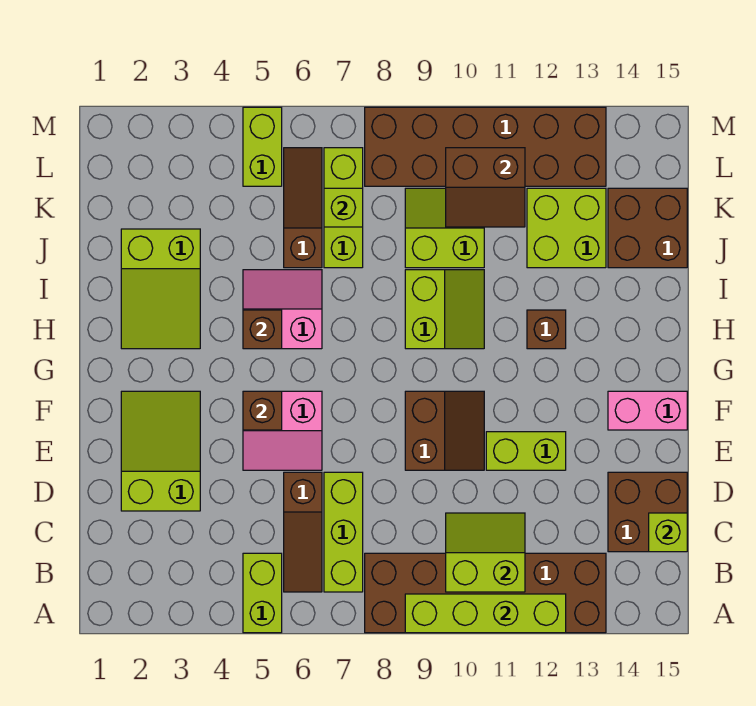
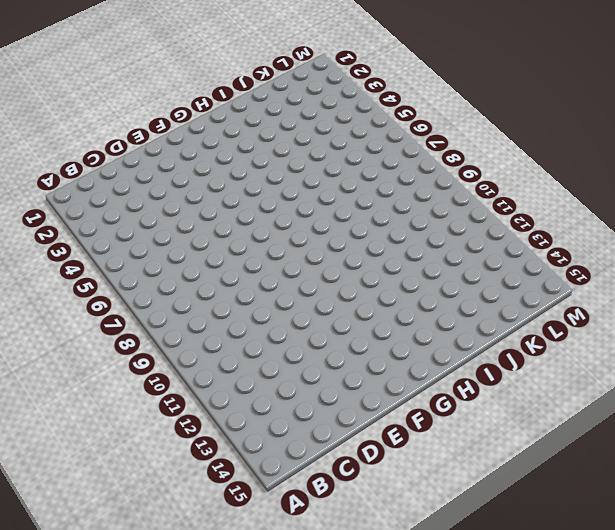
none -> lime brick A5:B5 level 1
none -> brown brick A8:B13 level 1
none -> brown slope B6:D6 level 1 top D

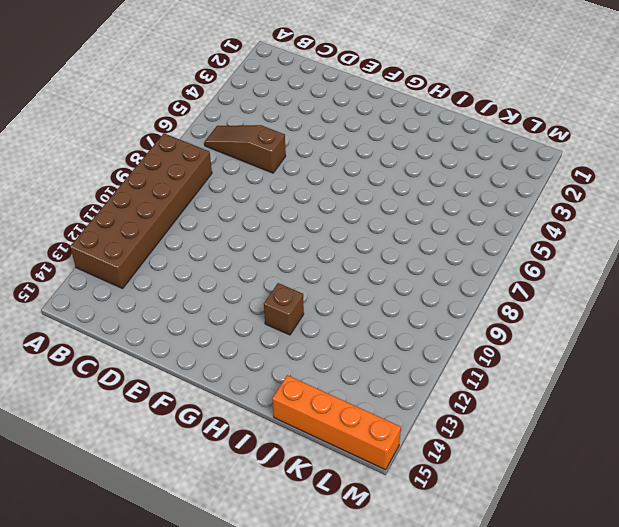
orange brick J15:M15 level 1 -> brown brick J14:K15 level 1
none -> lime brick A5:B5 level 1
none -> lime brick B7:D7 level 1
none -> brown brick C14:D15 level 1

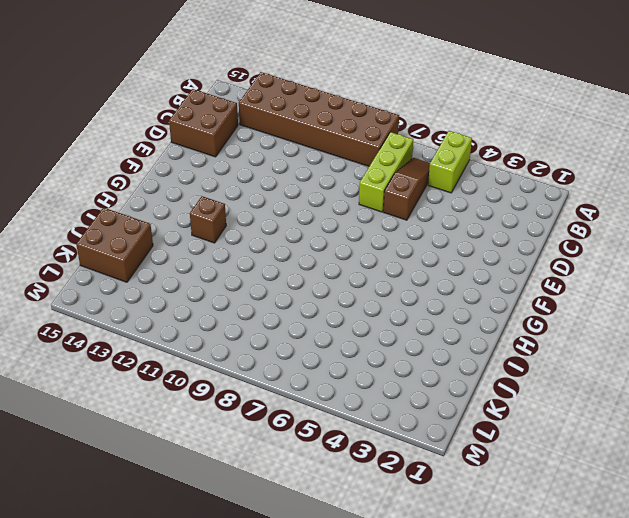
none -> lime slope D2:F3 level 1 top D
none -> pink slope E5:F6 level 1 top F
none -> brown slope E9:F10 level 1 top 9

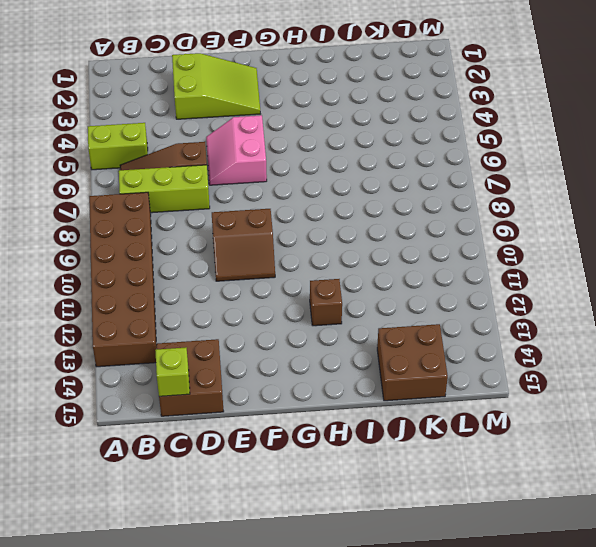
none -> lime brick E11:E12 level 1
none -> pink brick F14:F15 level 1
none -> lime slope H2:J3 level 1 top J

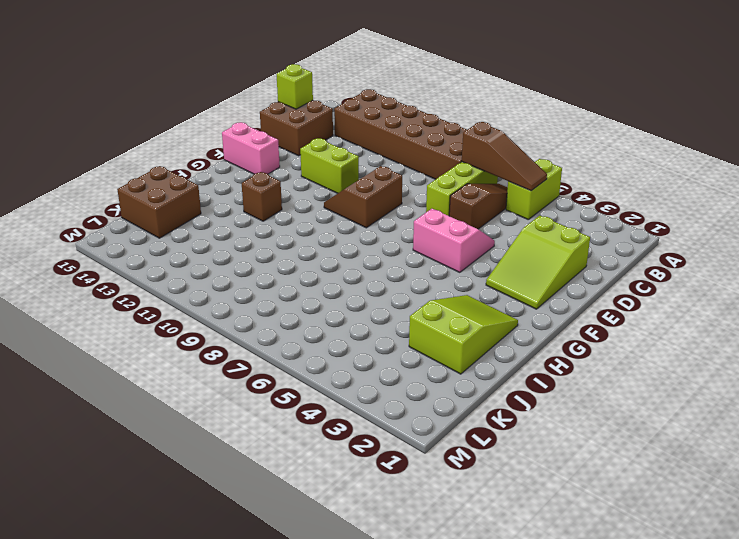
brown slope B5:B7 level 2 top 7 -> brown slope J6:L6 level 1 top J
none -> pink slope H5:I6 level 1 top H
none -> lime slope H9:I10 level 1 top 9
none -> lime brick J7:L7 level 1

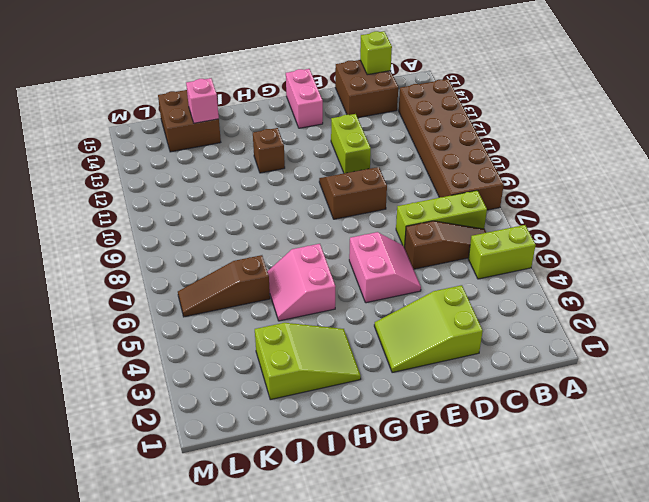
pink brick J14 level 2 -> none
none -> lime slope H9:I10 level 1 top 9
none -> lime brick J7:L7 level 1
none -> lime slope J9:K10 level 1 top J

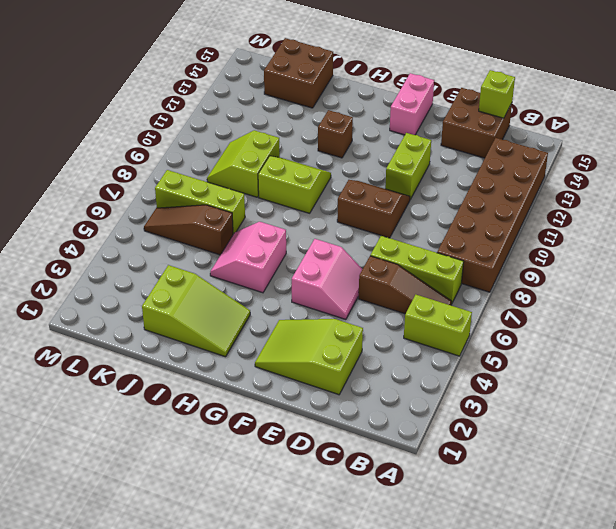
none -> lime brick J12:K13 level 1
none -> lime brick L5:M5 level 1
none -> brown brick L8:M13 level 1

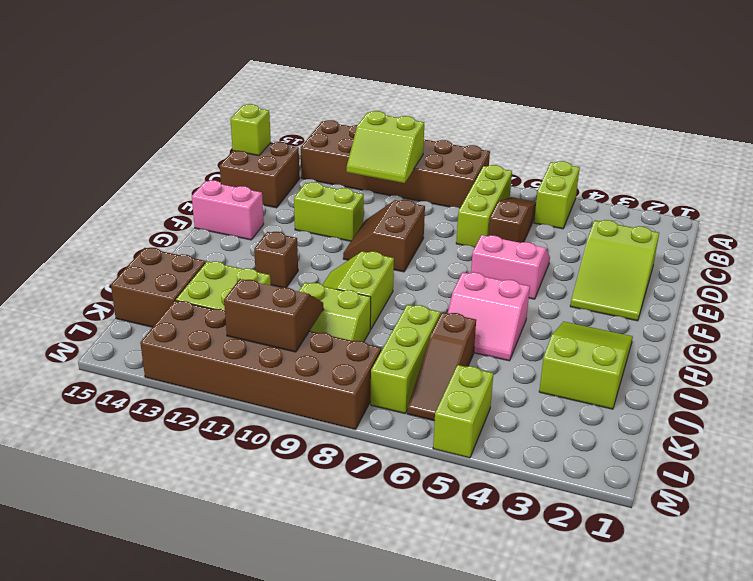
none -> lime brick A9:A12 level 2
none -> brown brick F5 level 2
none -> brown brick H5 level 2

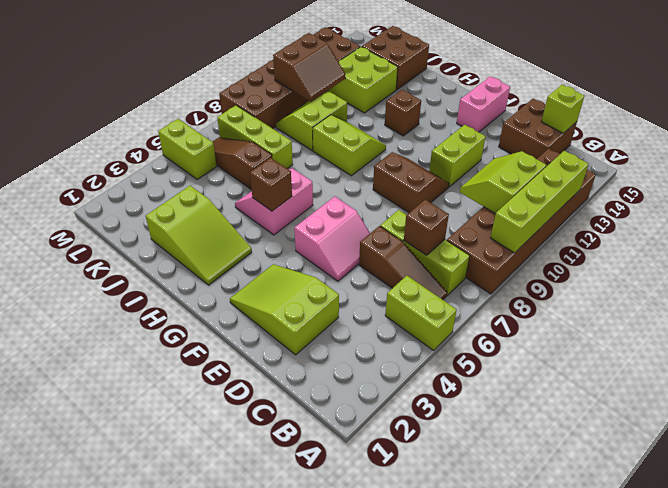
brown brick C7 level 2 -> brown brick F5 level 2
none -> lime brick K7 level 2

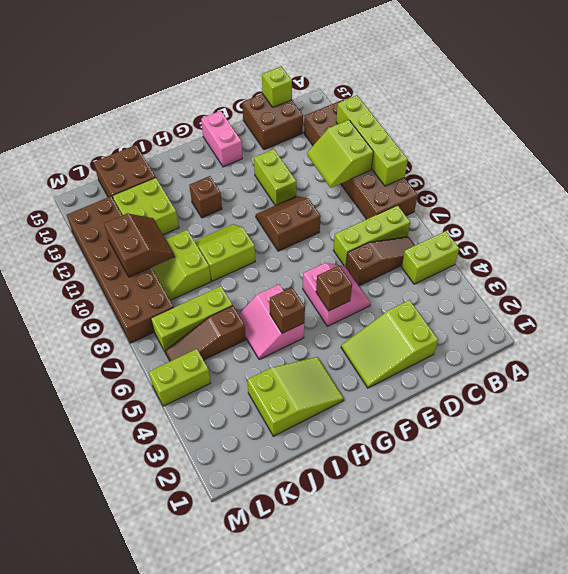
none -> lime brick K7 level 2

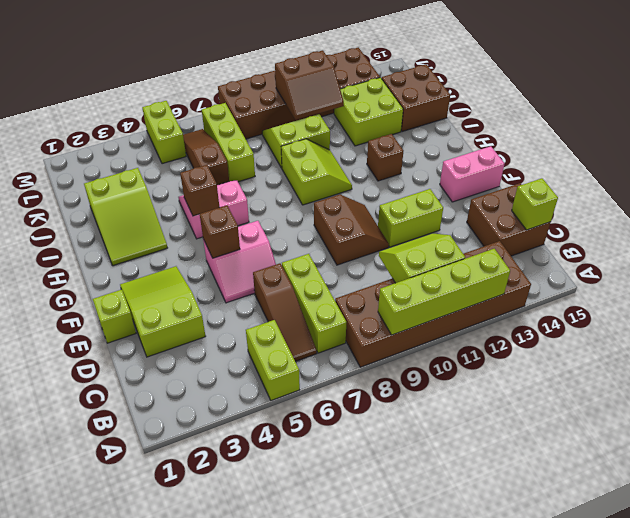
lime brick E1 level 1 -> lime brick K7 level 2

